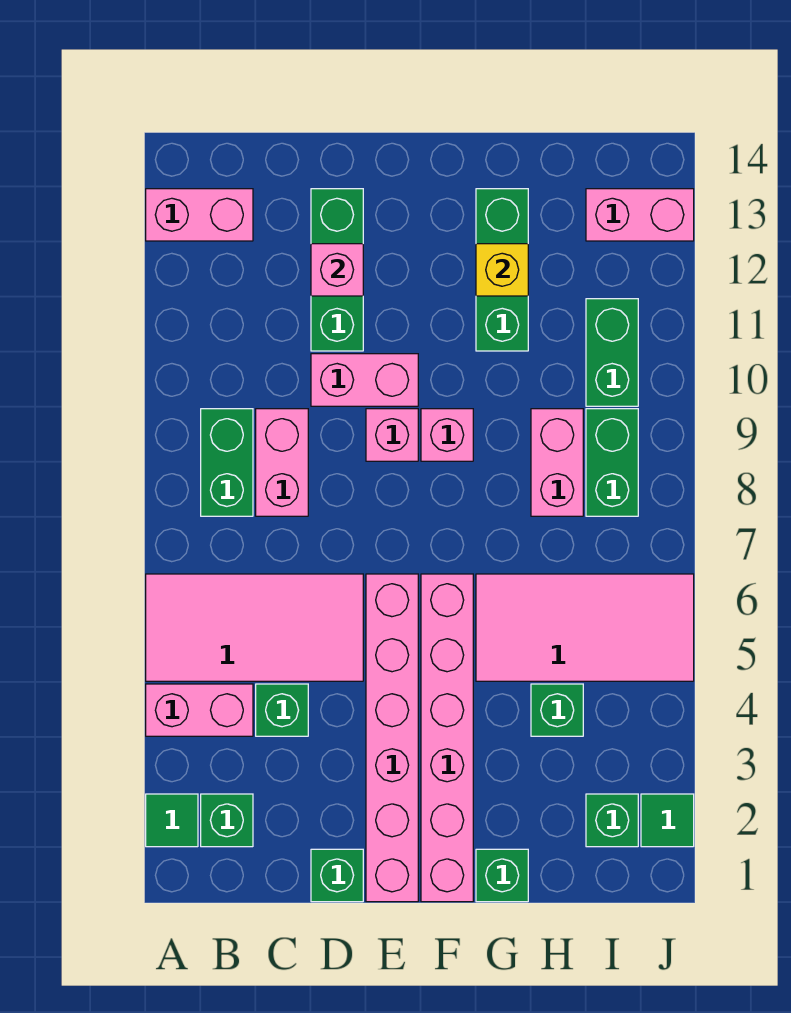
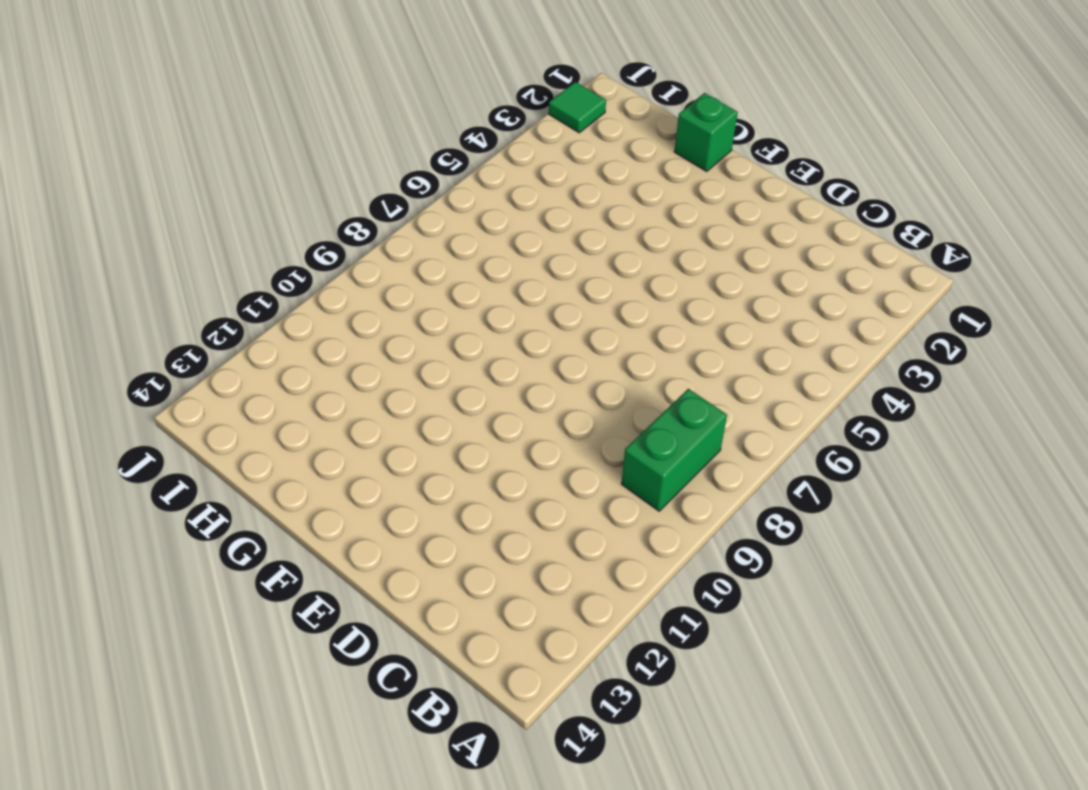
none -> green tile A2 level 1
none -> pink brick A4:B4 level 1
none -> pink tile A5:D6 level 1

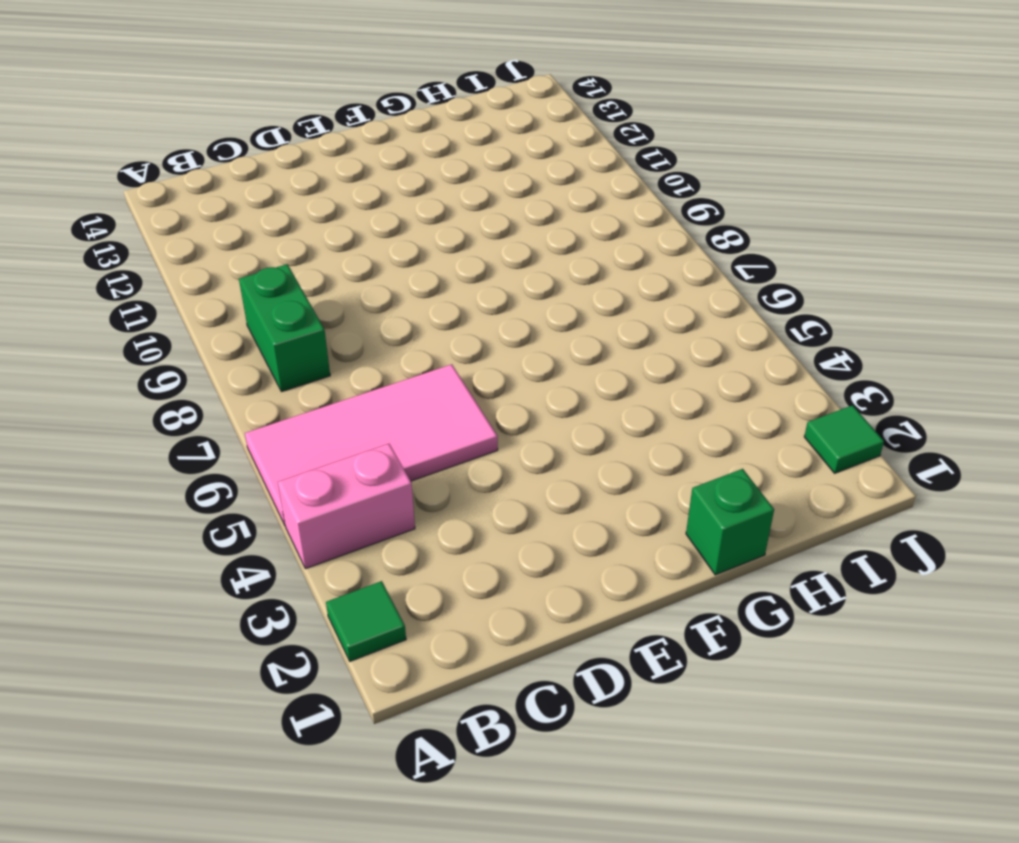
none -> pink brick A13:B13 level 1
none -> green brick B2 level 1
none -> green brick C4 level 1

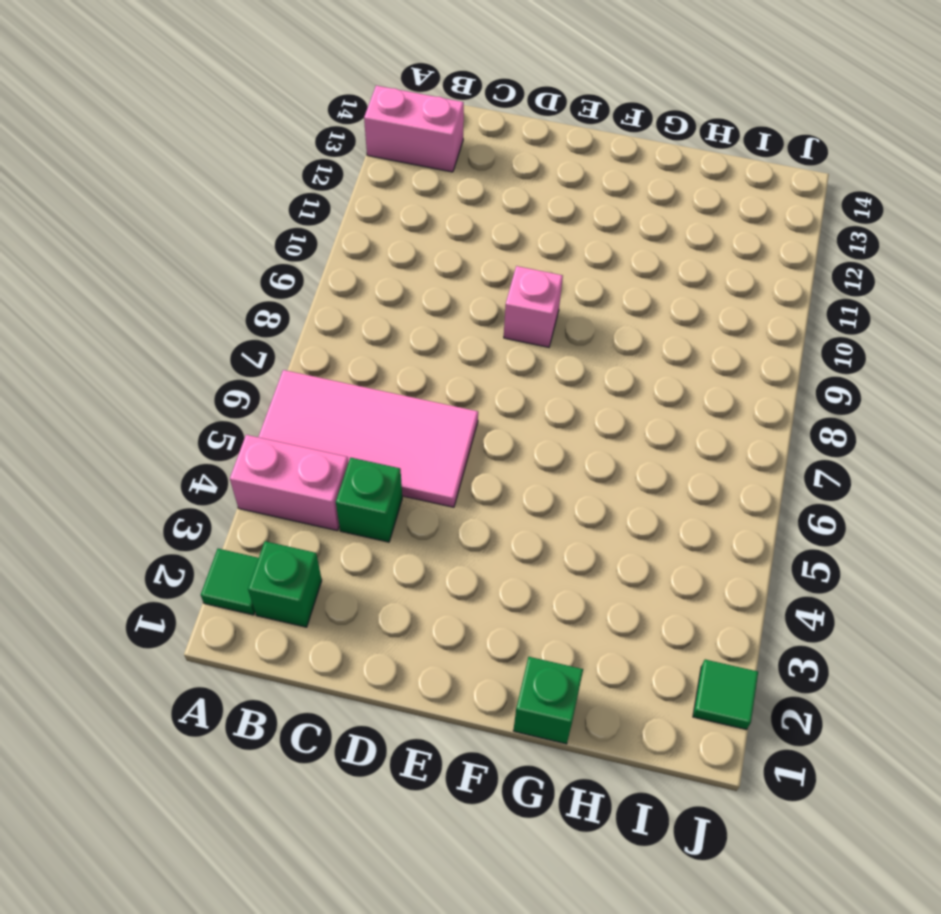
none -> green brick B8:B9 level 1
none -> pink brick C8:C9 level 1
none -> green brick D1 level 1

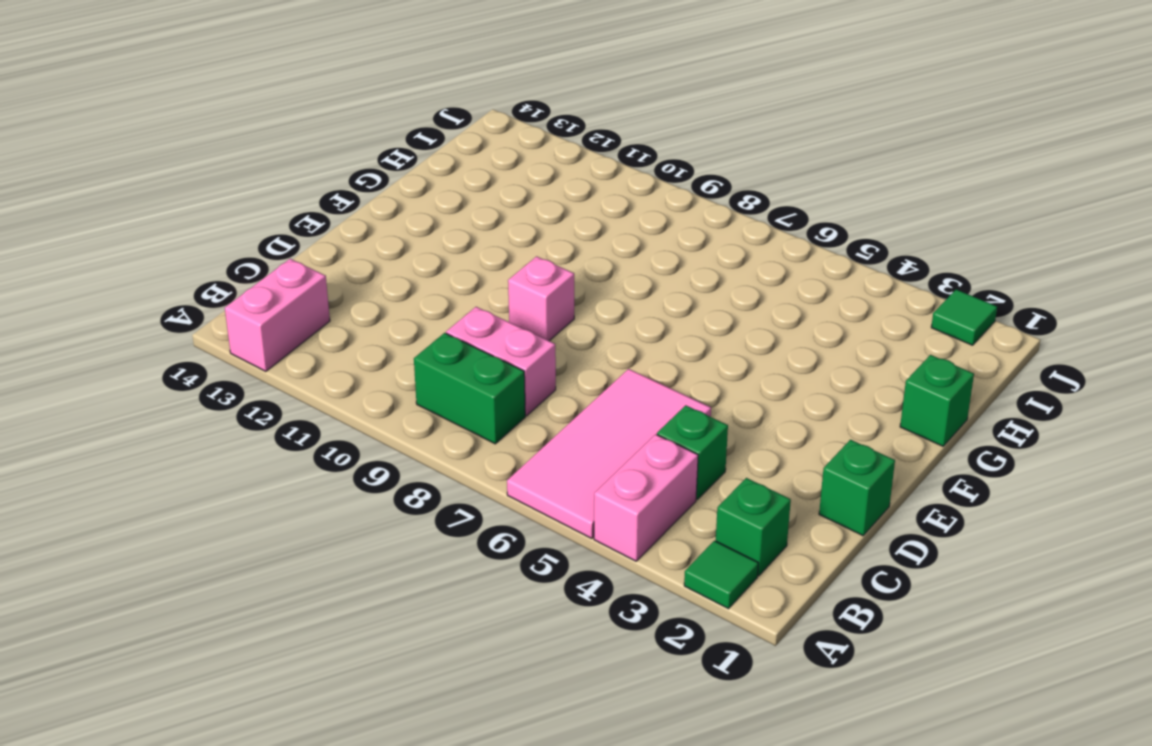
none -> pink brick D10:E10 level 1
none -> green brick D11:D13 level 1
none -> pink brick E1:E6 level 1

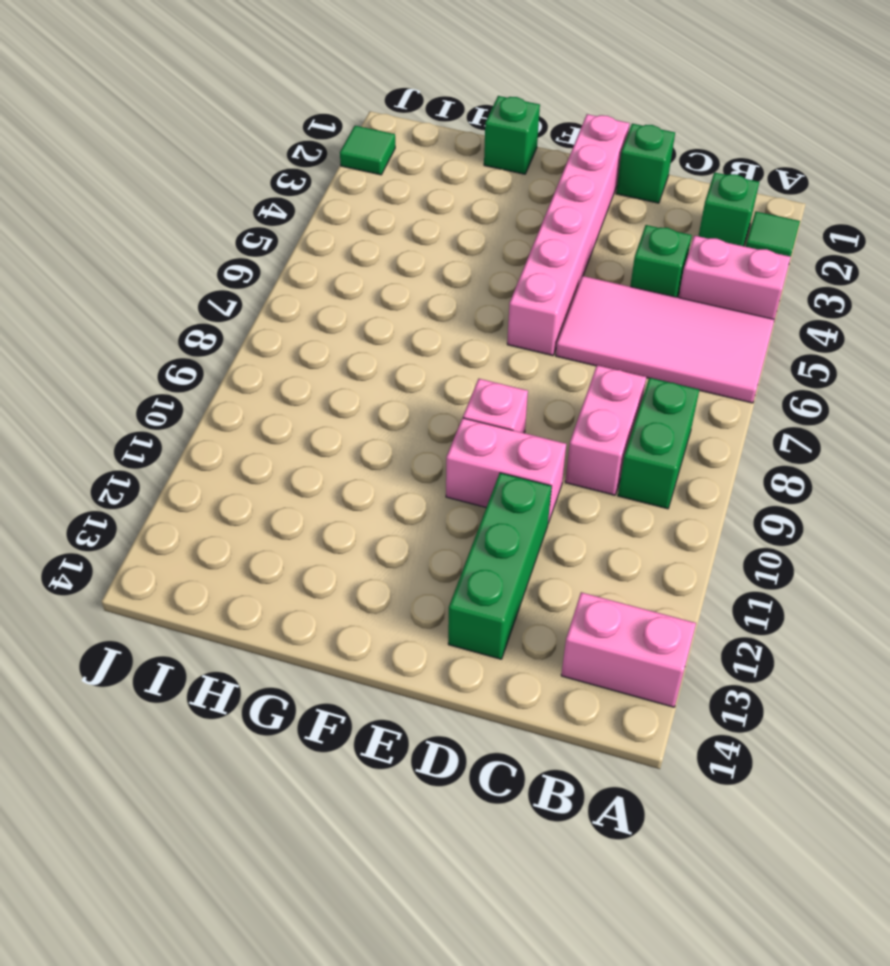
none -> pink brick F1:F6 level 1
none -> pink brick F9 level 1
none -> pink tile G5:J6 level 1

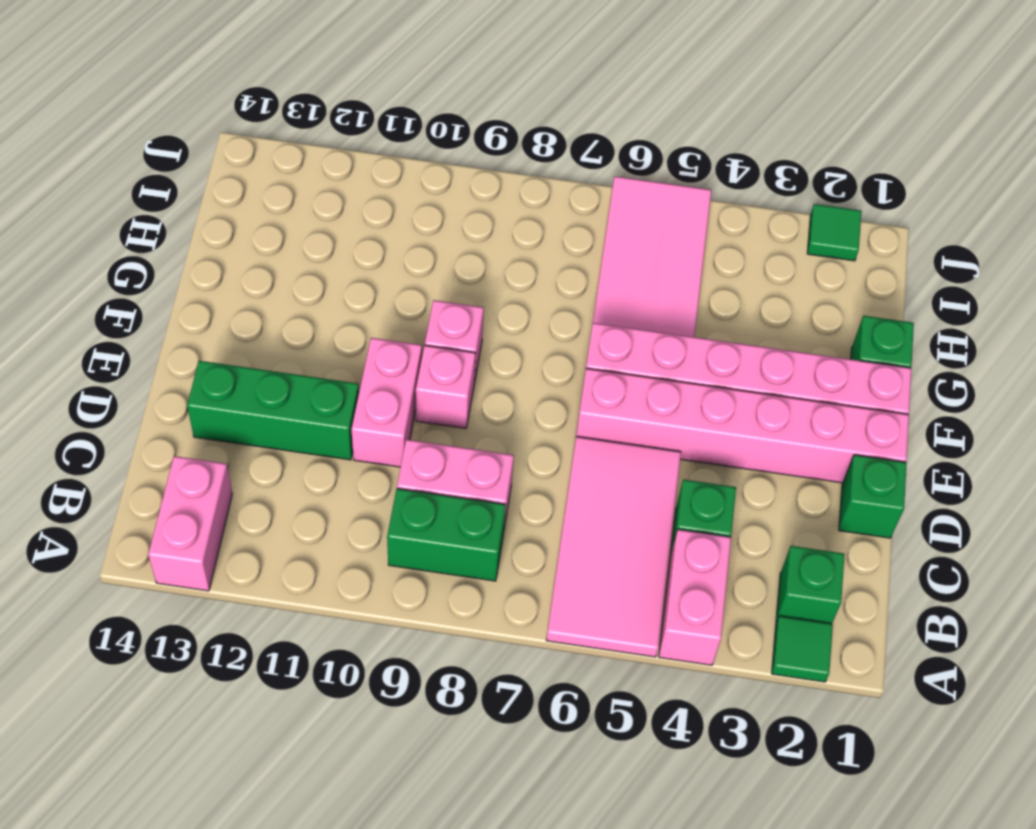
none -> green brick G11:G13 level 1
none -> green brick H4 level 1
none -> pink brick H8:H9 level 1

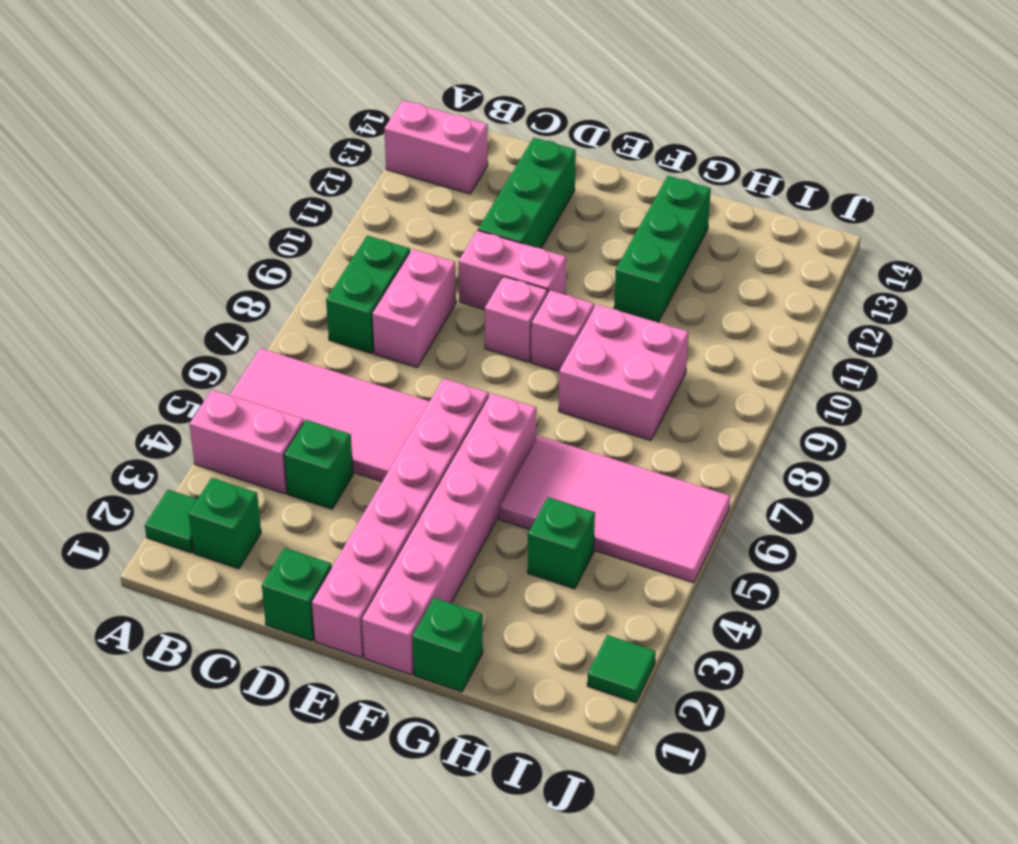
pink brick G8:H9 level 1 -> pink brick H8:H9 level 1
none -> green brick I2 level 1
none -> green brick I8:I9 level 1
none -> green brick I10:I11 level 1

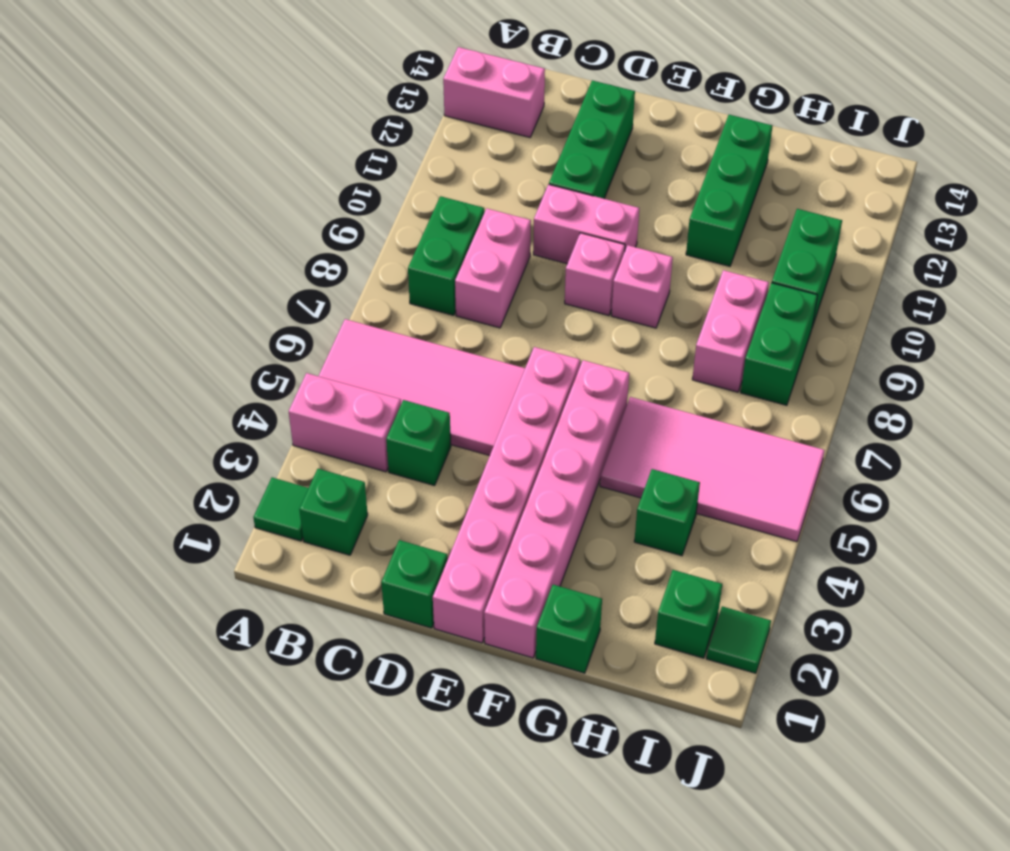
none -> pink brick I13:J13 level 1
none -> pink brick D12 level 2
none -> yellow brick G12 level 2

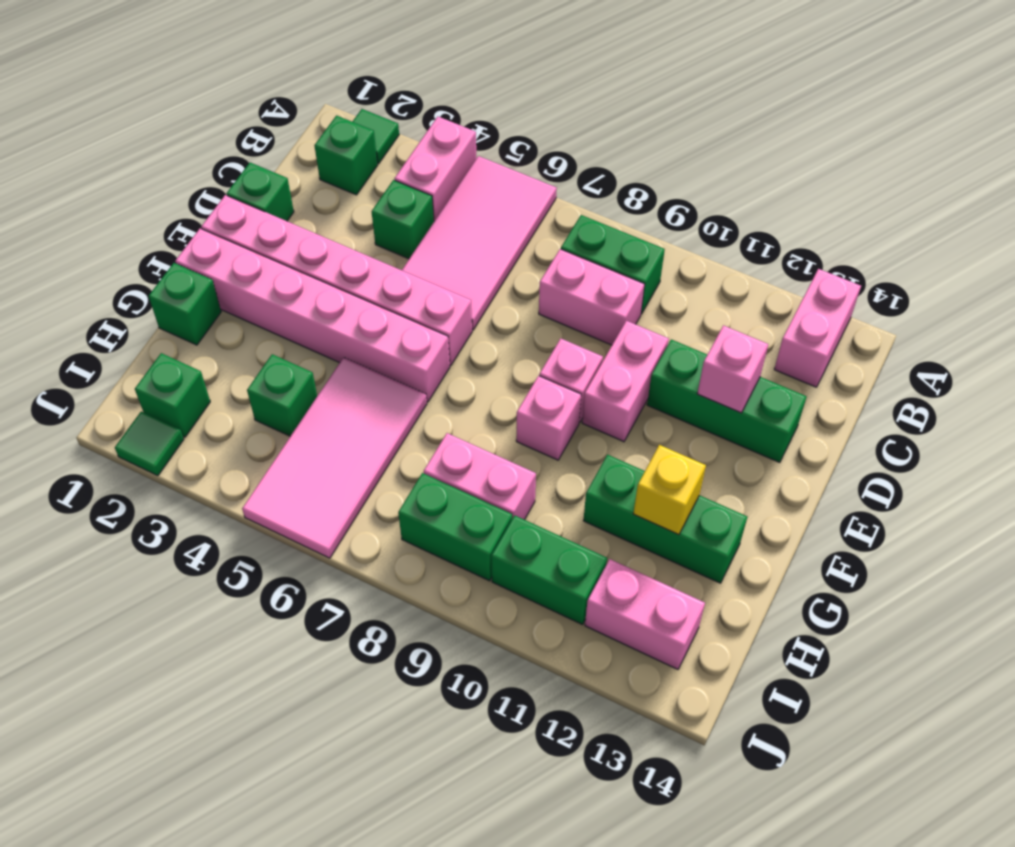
pink brick I12:I13 level 1 -> pink brick I13:J13 level 1

